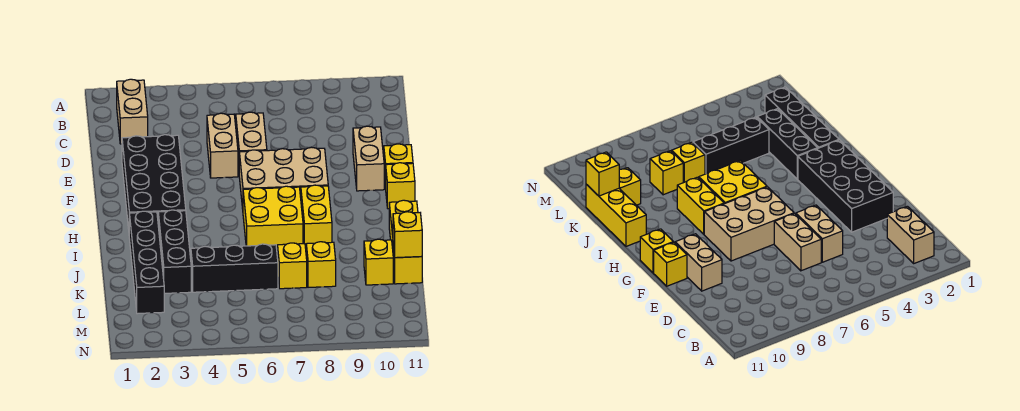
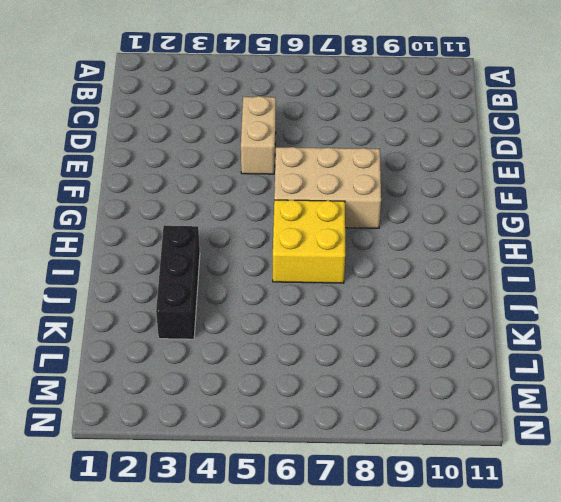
none -> tan brick B2:C2 level 1
none -> tan brick D6:E6 level 1
none -> black brick E2:H3 level 1

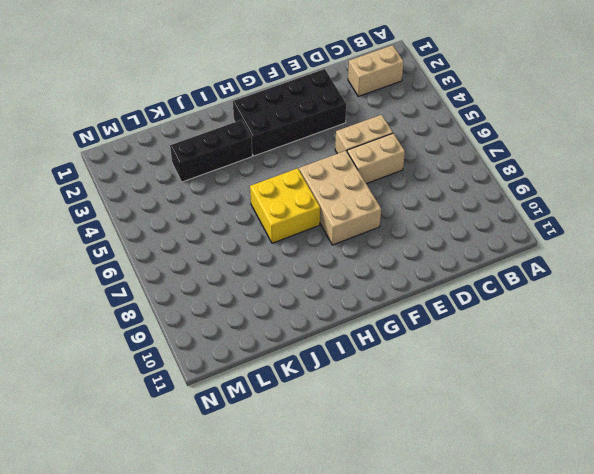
none -> tan brick E10:F10 level 1
none -> yellow brick F11 level 1
none -> yellow brick G11 level 1

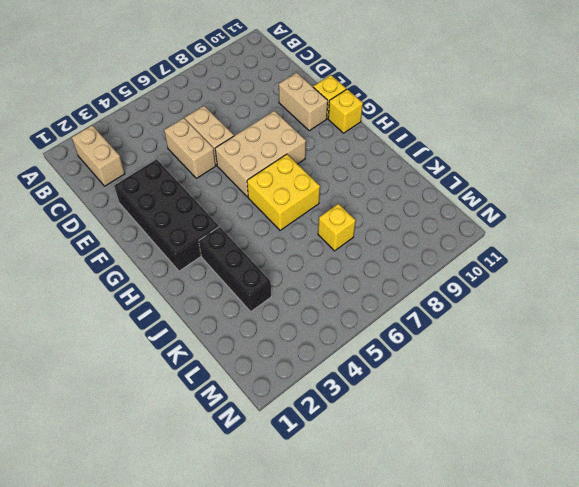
none -> yellow brick H8:I8 level 1
none -> black brick I2:L2 level 1
none -> yellow brick I11:K11 level 1

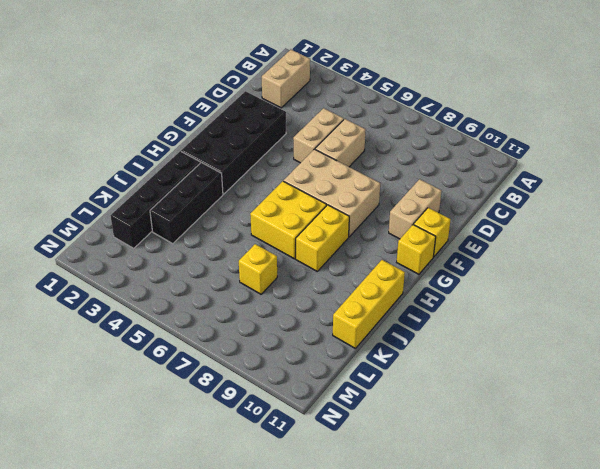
none -> black brick K4:K6 level 1
none -> yellow brick K8 level 1
none -> yellow brick K10 level 1

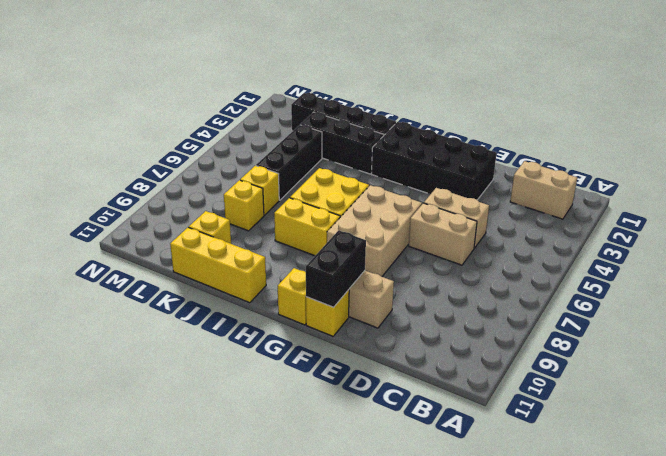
black brick F10:F11 level 2 -> none
none -> yellow brick K11 level 2

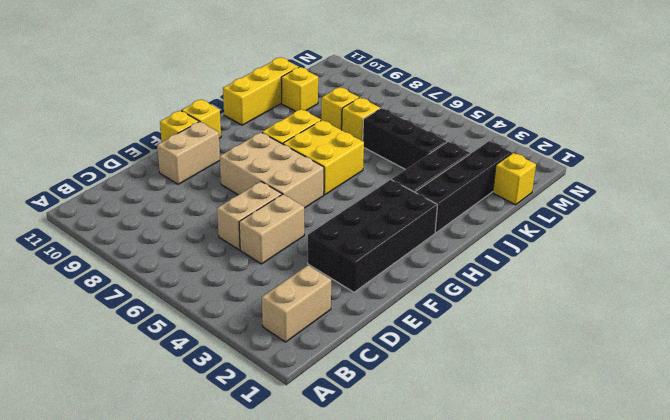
yellow brick L1 level 1 -> yellow brick K11 level 2

